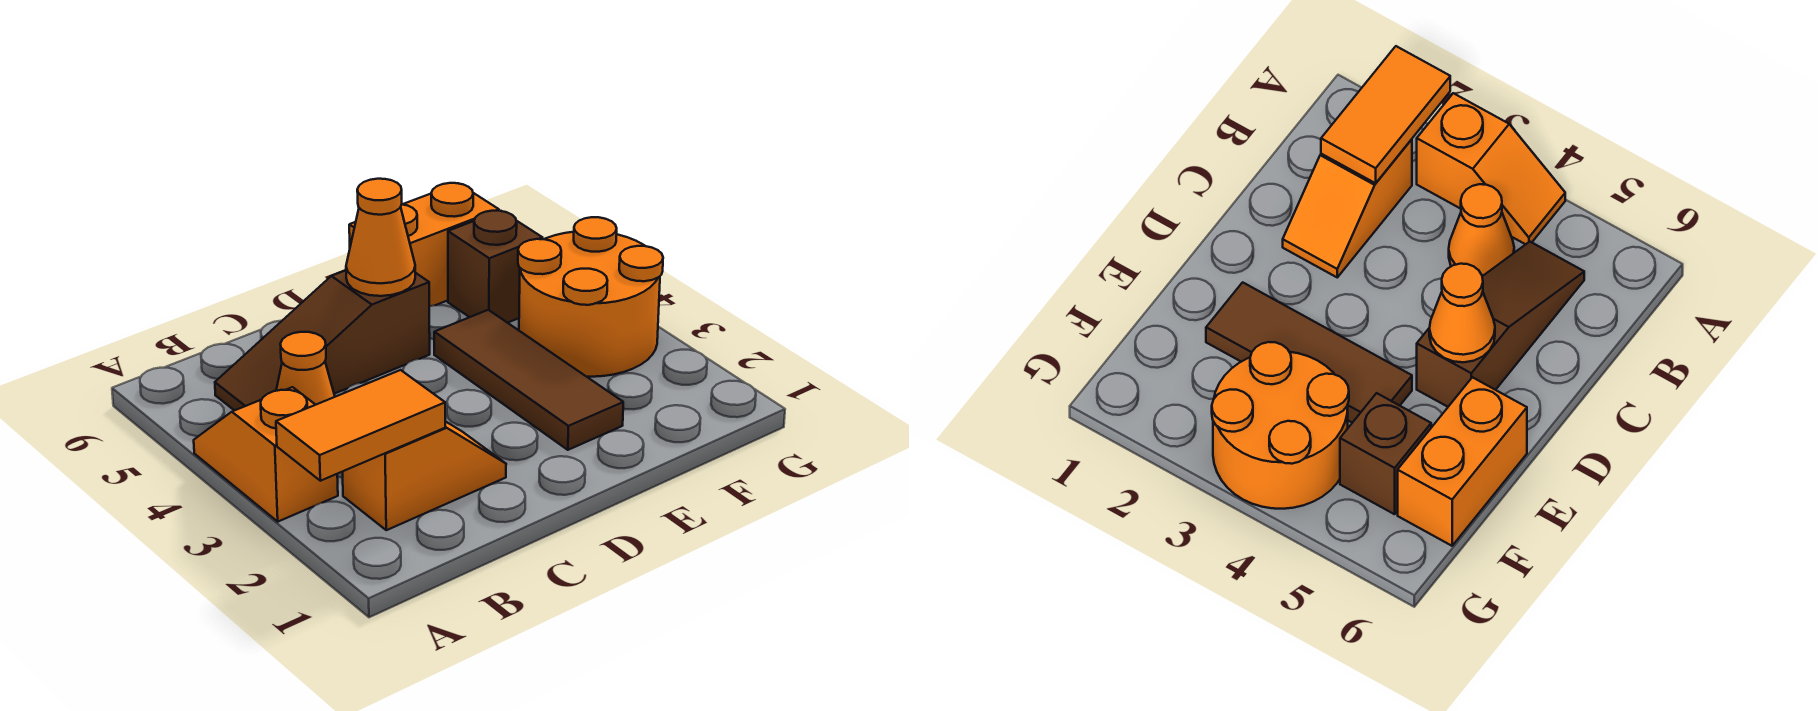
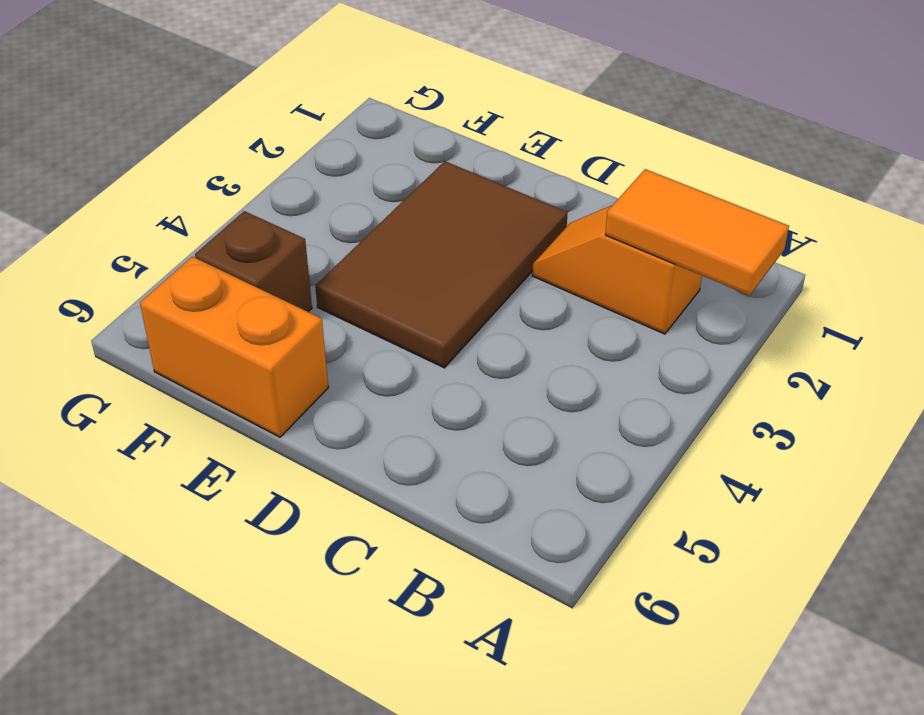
brown tile D2:E4 level 1 -> brown tile E2:E4 level 1
none -> orange slope A3:A4 level 1 top 3
none -> orange cone B4 level 1

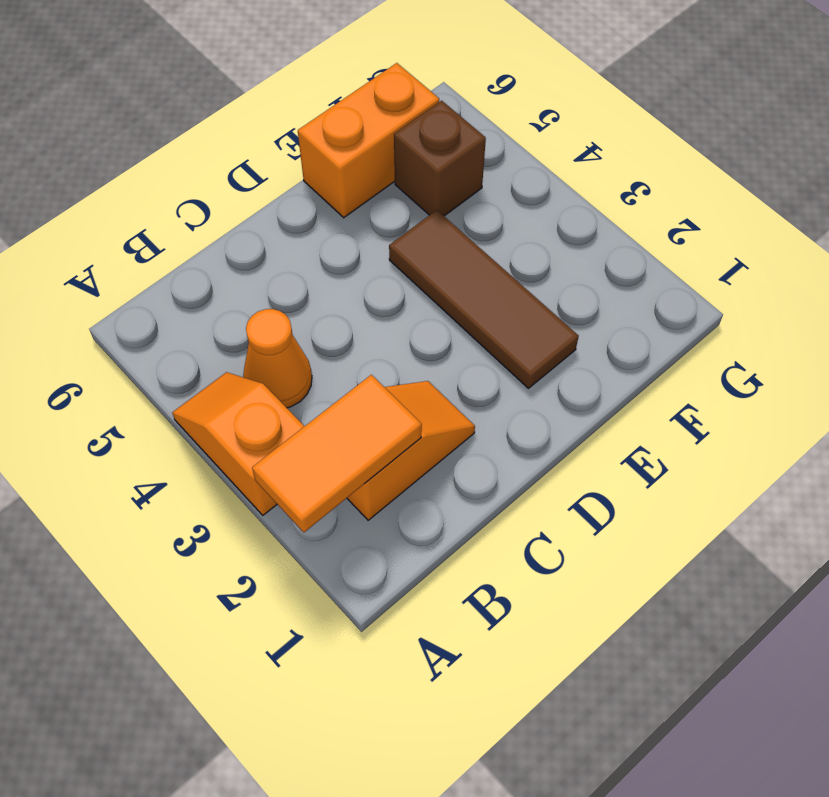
none -> brown slope B5:D5 level 1 top D
none -> orange round brick F3:G4 level 1

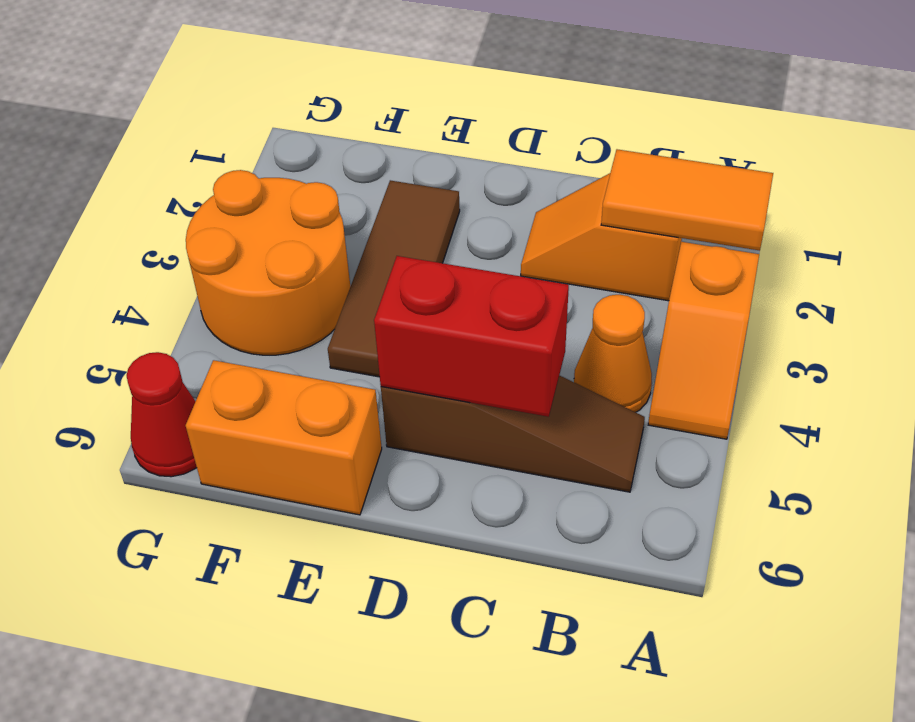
red brick C5:D5 level 2 -> orange cone D5 level 2
red cone G6 level 1 -> none
none -> brown brick F5 level 1

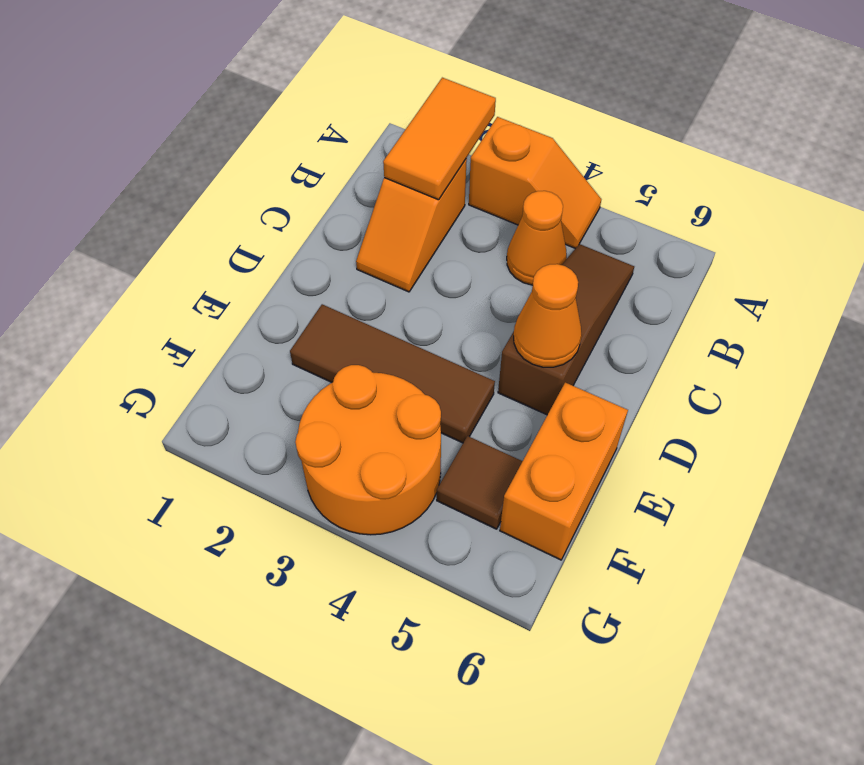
brown tile F5 level 1 -> brown brick F5 level 1

